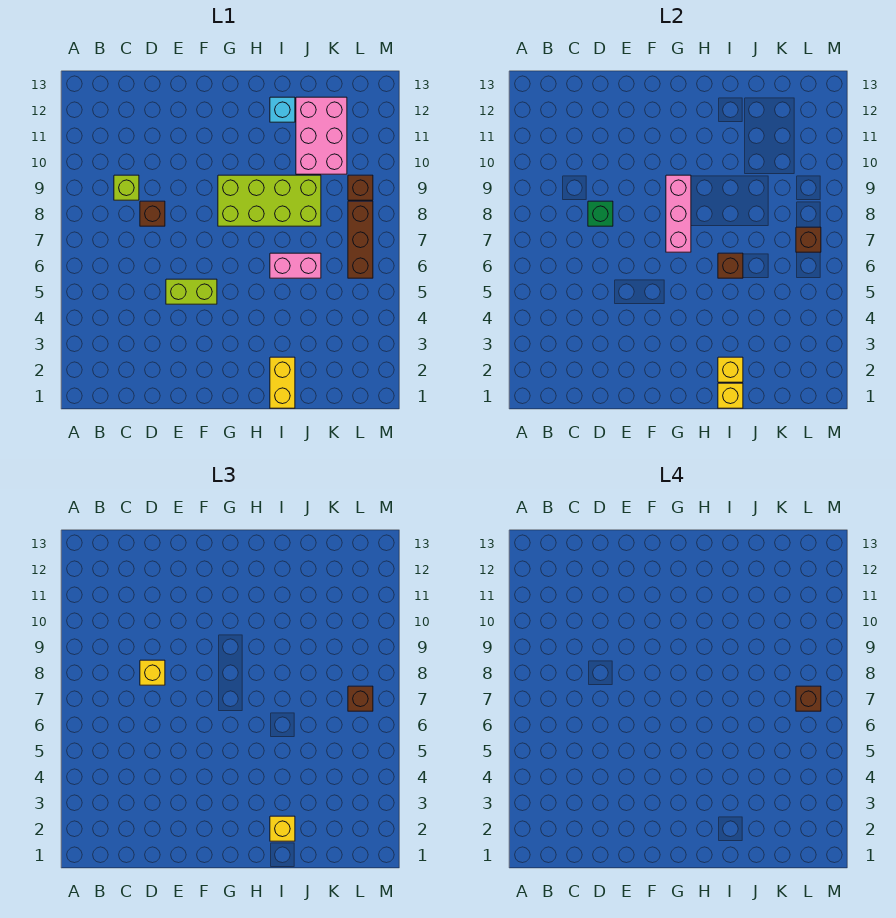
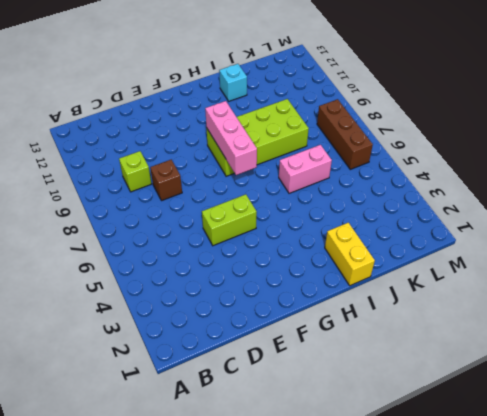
none -> pink brick J10:K12 level 1
none -> brown brick L9 level 1
none -> green brick D8 level 2

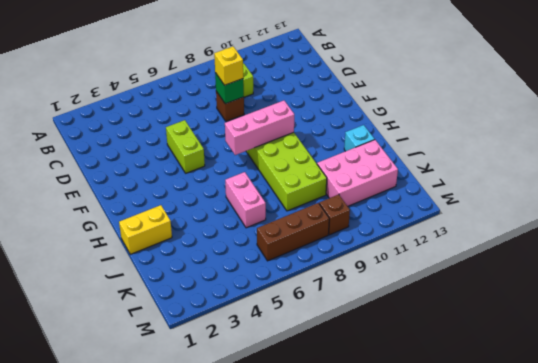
none -> yellow brick I1 level 2
none -> yellow brick I2 level 2
none -> brown brick I6 level 2

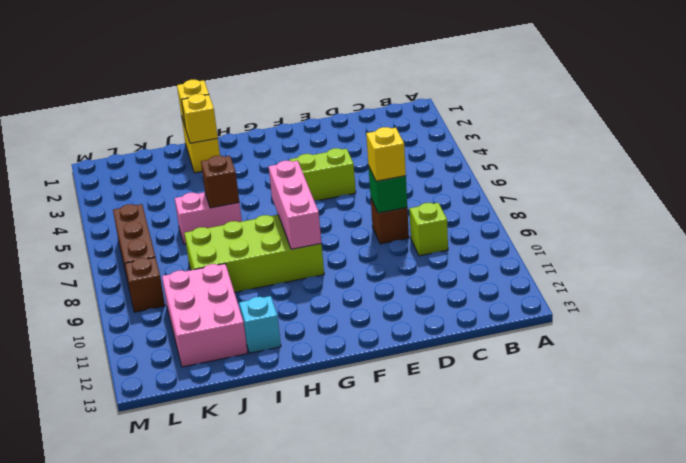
none -> brown brick L7 level 2
none -> yellow brick I2 level 3
none -> brown brick L7 level 3

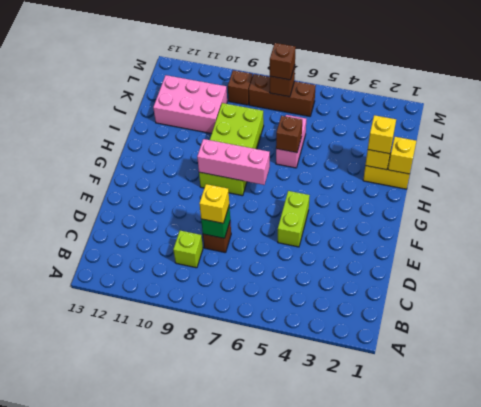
none -> cyan brick I12 level 1
none -> brown brick L7 level 4

